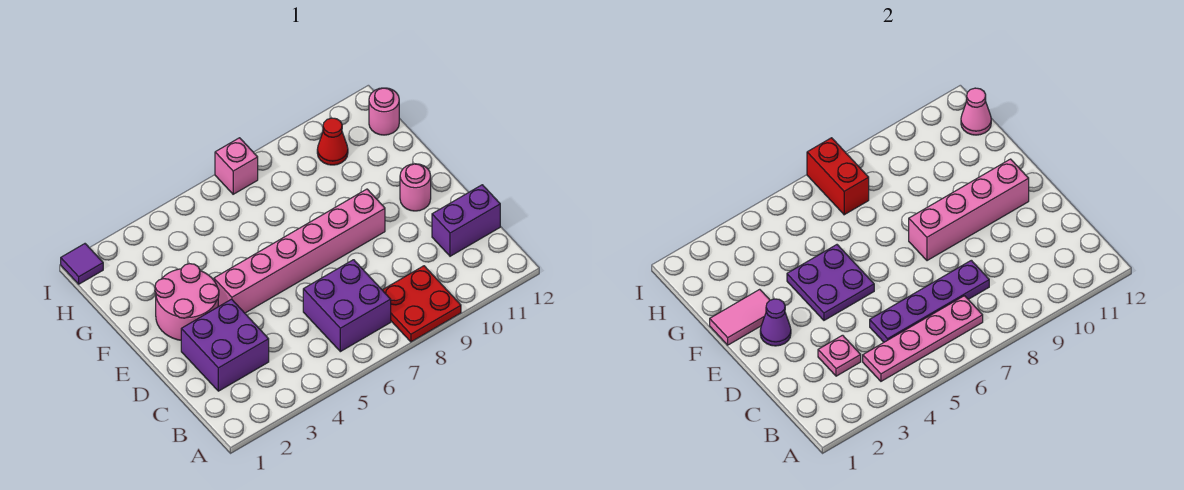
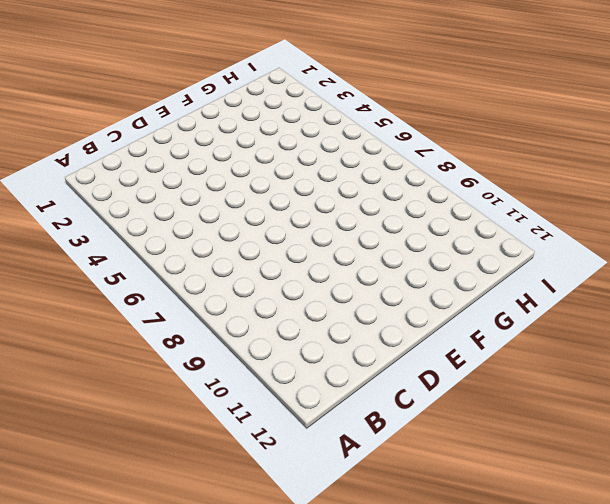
none -> red plate A8:B9 level 1
none -> purple brick B6:C7 level 1
none -> purple brick C2:D3 level 1

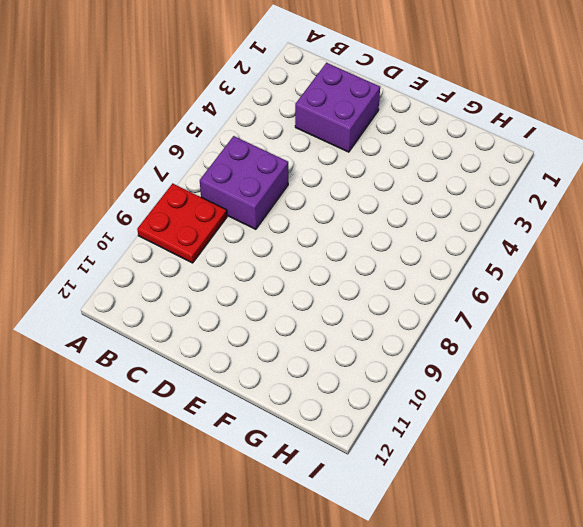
none -> purple brick C11:C12 level 1
none -> pink round brick E2:F3 level 1
none -> pink brick E4:E9 level 1

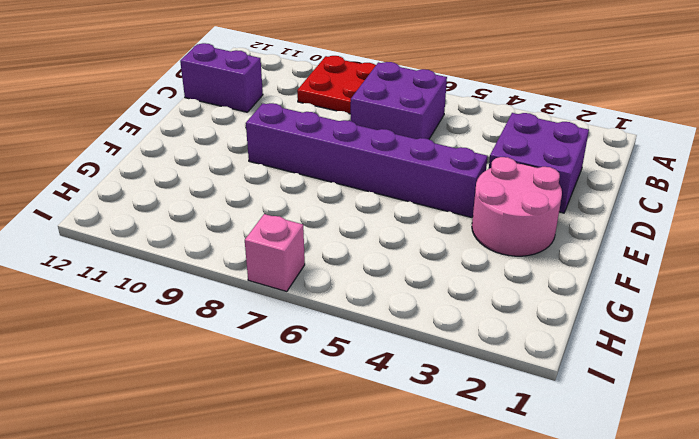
purple brick E4:E9 level 1 -> pink brick E4:E9 level 1
none -> pink round brick E11 level 1
none -> red cone H10 level 1
none -> pink round brick H12 level 1

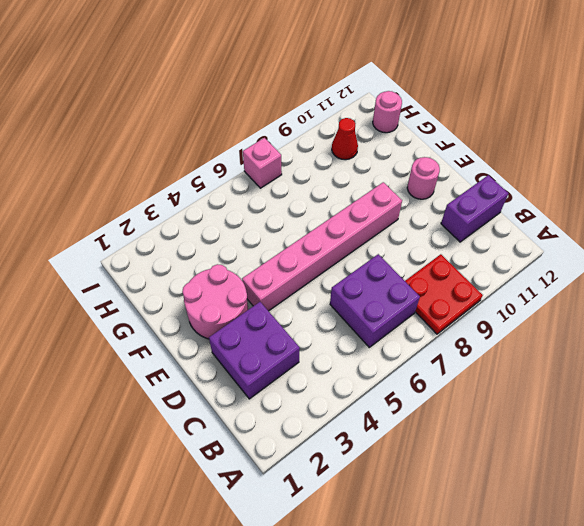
none -> purple tile I1 level 1
none -> pink plate B4:B7 level 2
none -> pink plate C3 level 2

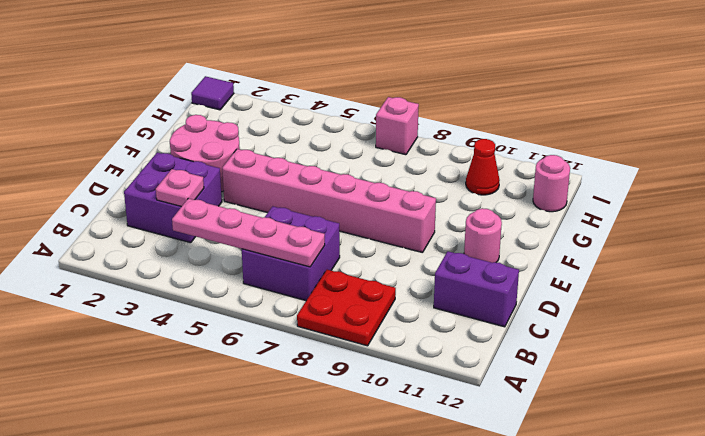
none -> purple plate C5:C8 level 2
none -> purple cone E2 level 2
none -> purple plate E4:F5 level 2

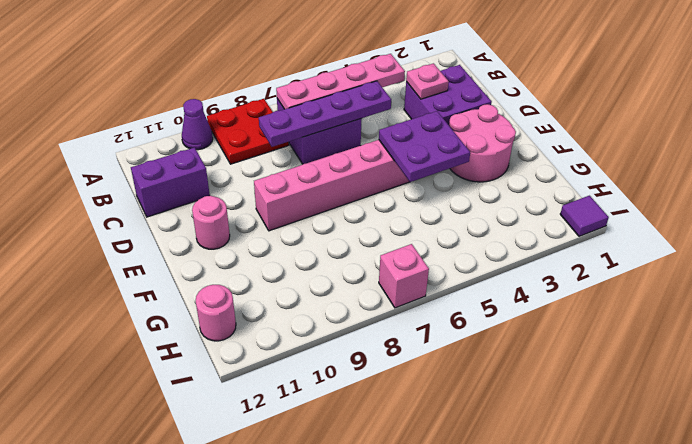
purple cone A10 level 1 -> purple cone E2 level 2
none -> red cone H10 level 1
none -> pink brick E8:E11 level 2
none -> pink tile F1:F2 level 2

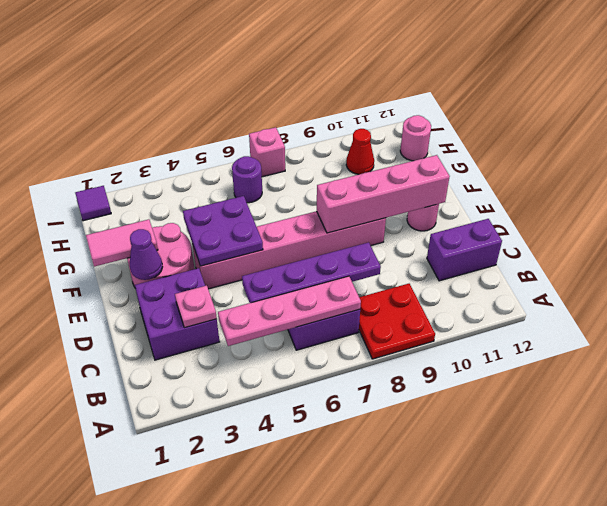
purple round brick H6 level 1 -> none
none -> red brick H7:I7 level 2
none -> pink cone H12 level 2

